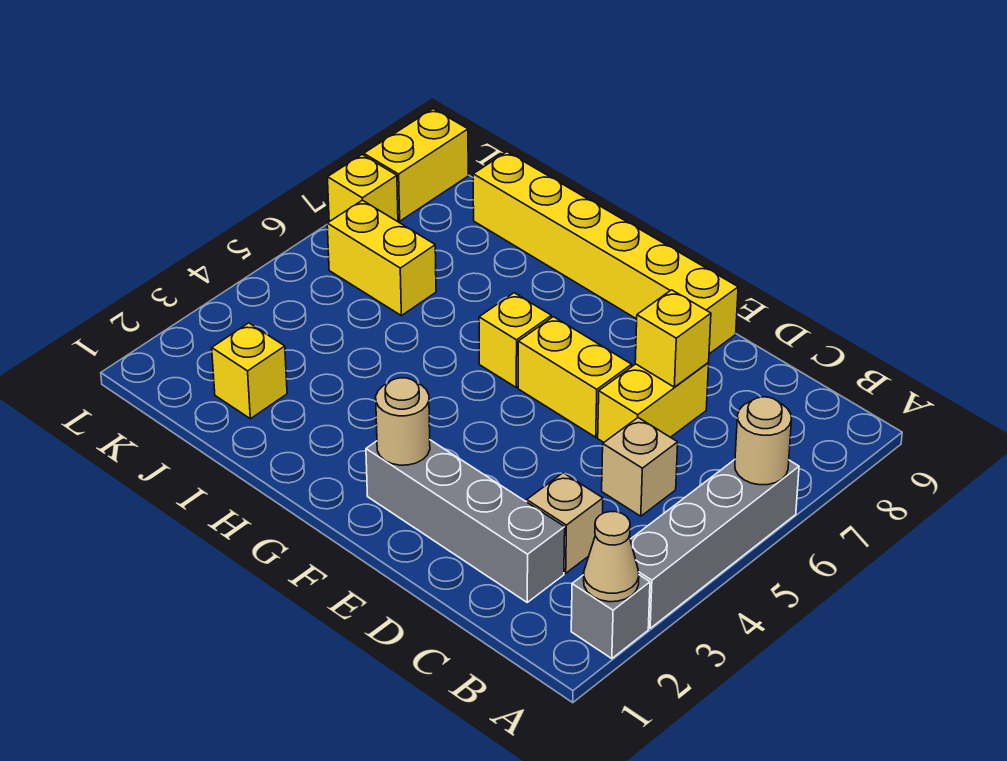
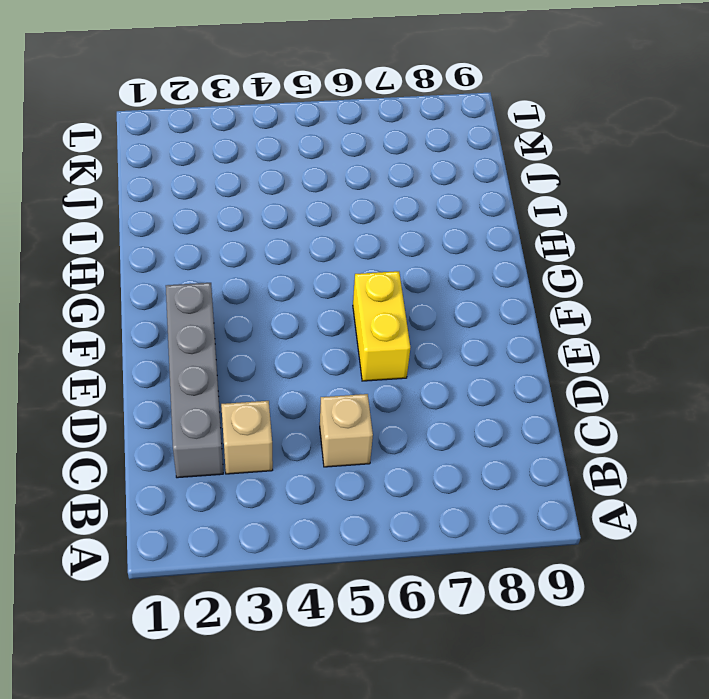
none -> grey brick A2 level 1
none -> grey brick A3:A6 level 1
none -> yellow brick D6:D7 level 1

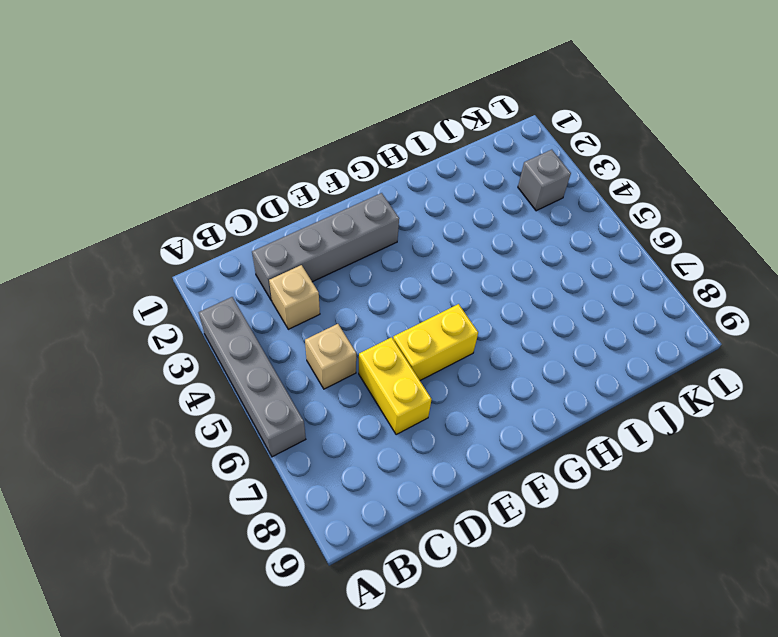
grey brick K3 level 1 -> grey brick A2 level 1
none -> yellow brick E9:J9 level 1
none -> yellow brick G6 level 1
none -> yellow brick J2 level 1

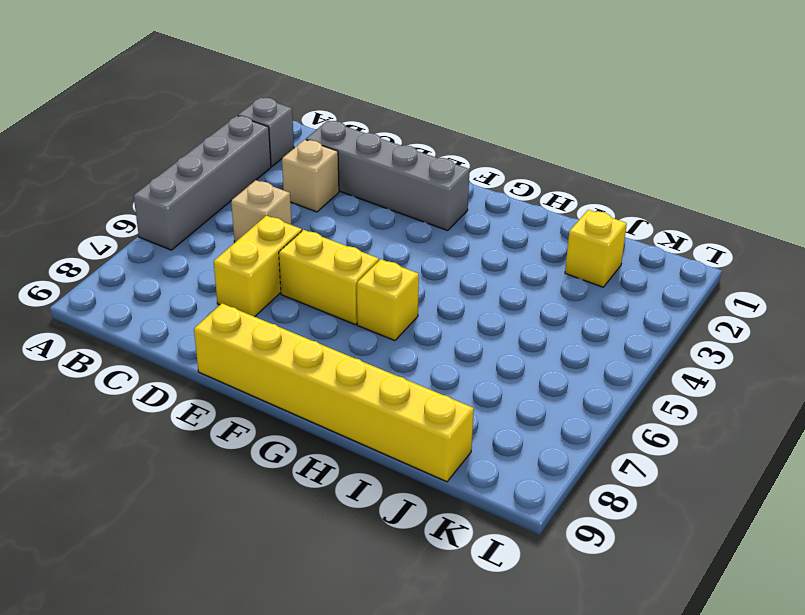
none -> yellow brick J6:K6 level 1
none -> yellow brick L7 level 1
none -> yellow brick L8:L9 level 1

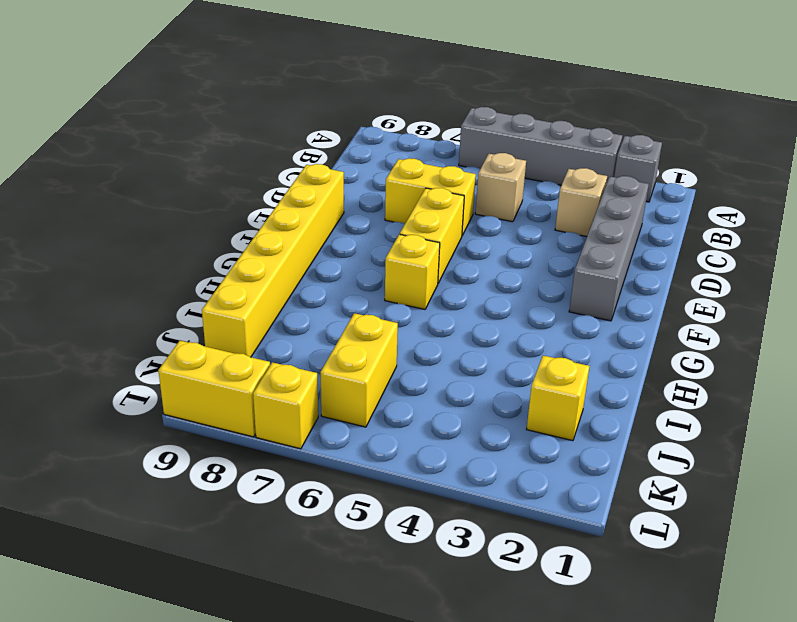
none -> tan cone A2 level 2
none -> tan round brick A6 level 2
none -> yellow brick D7 level 2

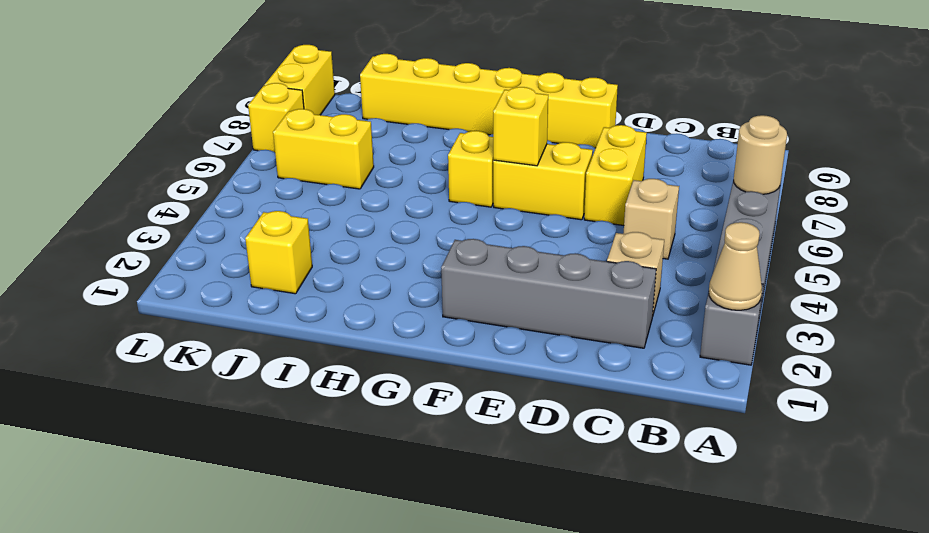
yellow brick F6 level 2 -> yellow brick D7 level 2
none -> tan round brick F2 level 2

